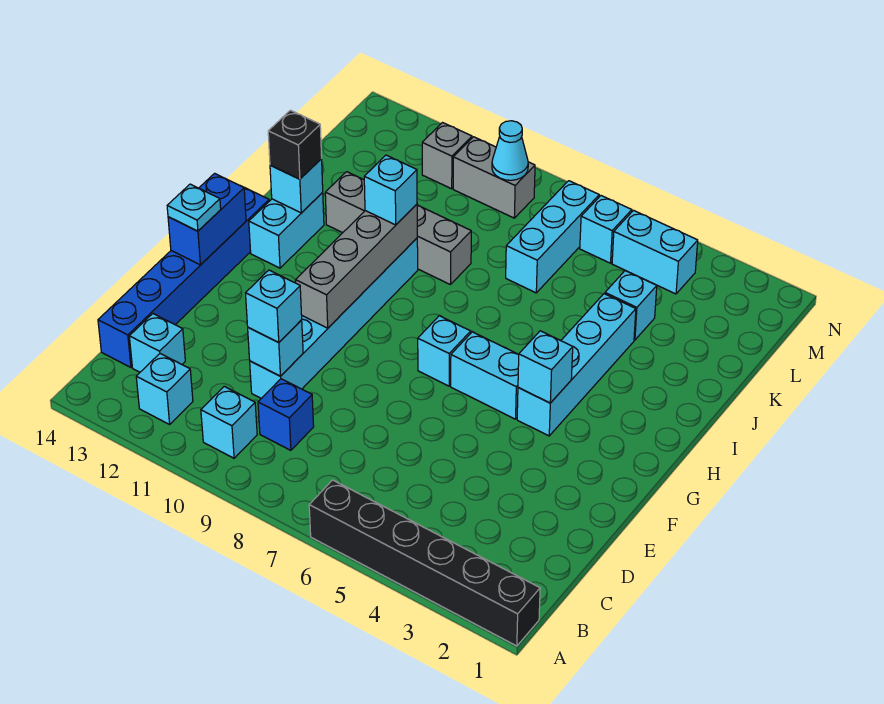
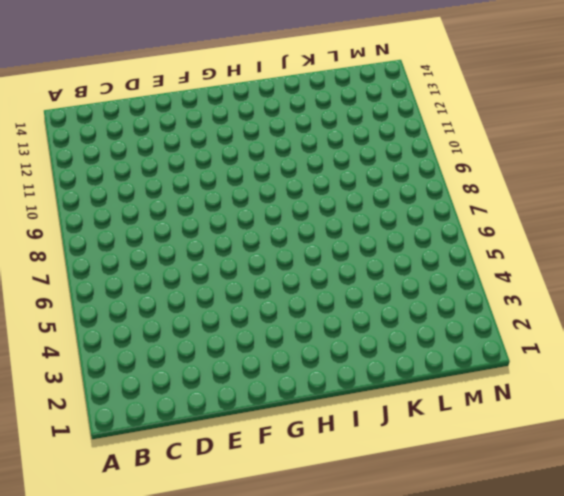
none -> black brick A1:A6 level 1
none -> cyan brick B10 level 1
none -> cyan brick B12 level 1

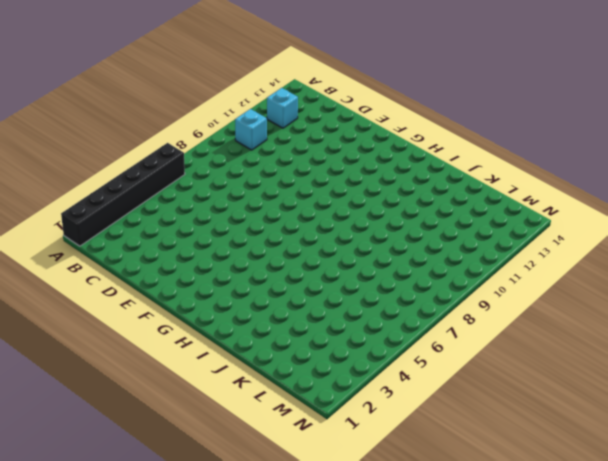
none -> blue brick C9 level 1
none -> cyan brick C13 level 1
none -> blue brick C14:H14 level 1

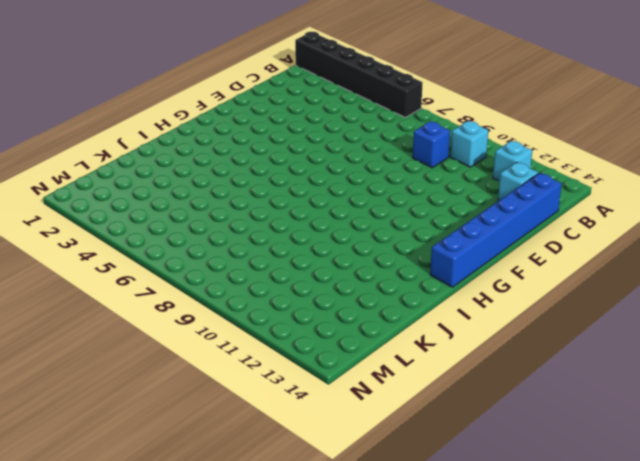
none -> cyan brick D10:I10 level 1
none -> cyan brick G4:J4 level 1
none -> cyan brick G5:G6 level 1

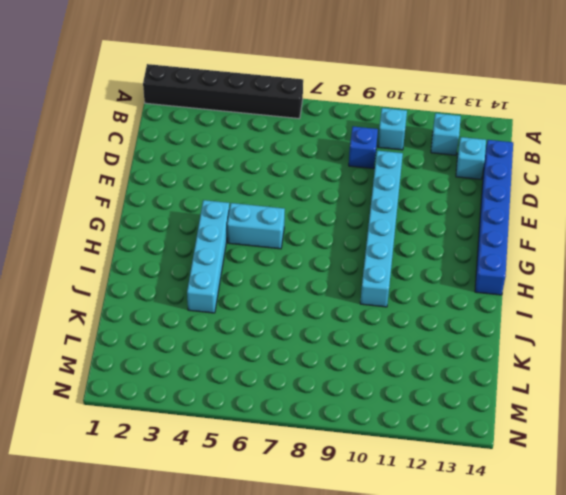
none -> cyan brick G7 level 1
none -> cyan brick H13:I13 level 1
none -> grey brick J9:J12 level 1

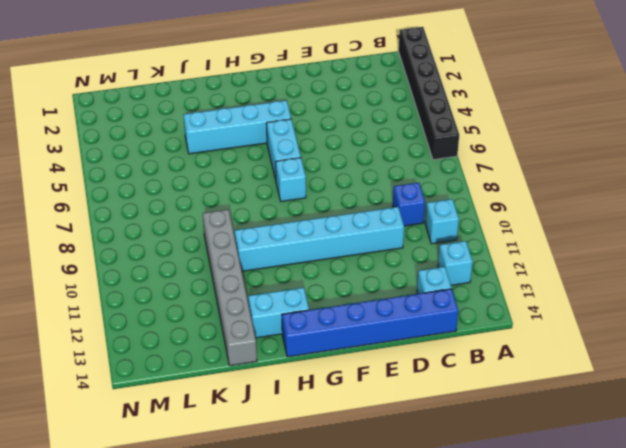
grey brick J9:J14 level 1 -> grey brick J9:J12 level 1
none -> cyan brick K4 level 1
none -> cyan brick K7:M7 level 1
none -> cyan brick M4:M5 level 1

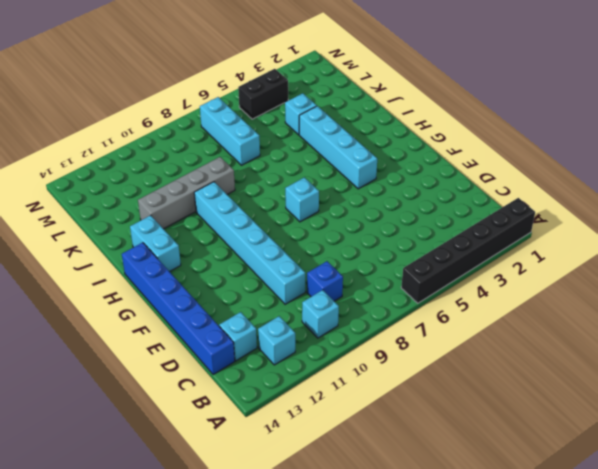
black brick M4:M5 level 1 -> cyan brick M4:M5 level 1
none -> cyan brick G5:G6 level 1
none -> cyan brick M6 level 1
none -> grey brick M9:M10 level 1

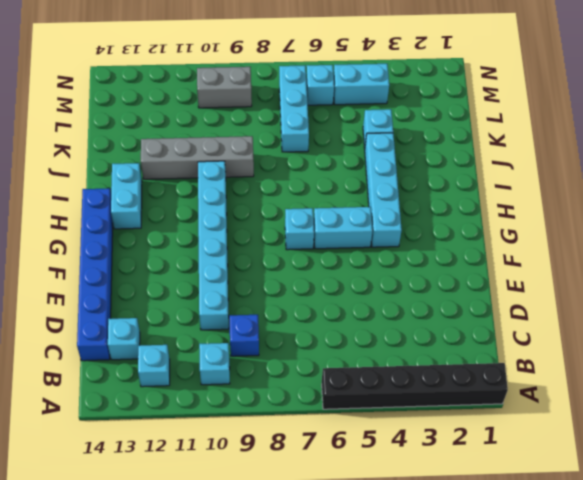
none -> grey brick M11 level 1
none -> cyan brick D10 level 2
none -> grey brick F10:I10 level 2

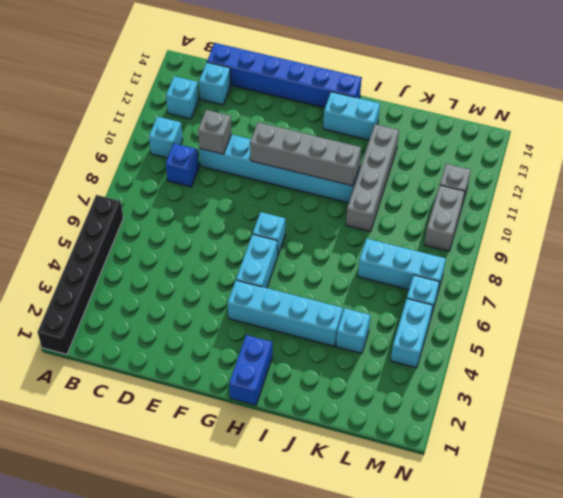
grey brick D10 level 2 -> cyan brick D10 level 2
blue brick H1:H2 level 1 -> blue brick F14:G14 level 2
none -> cyan brick G4 level 2
none -> cyan brick I13 level 2
none -> cyan cone M9 level 2

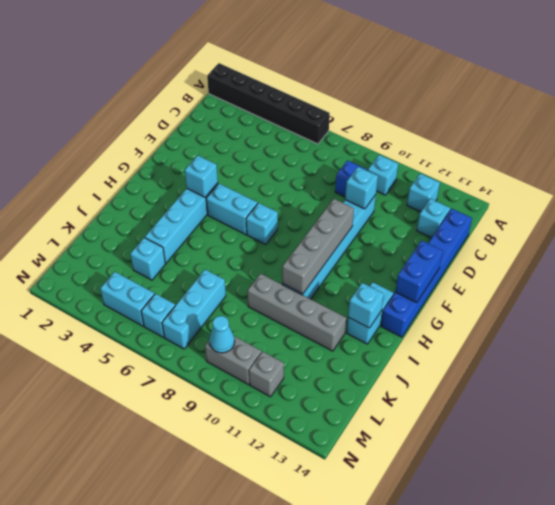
none -> cyan brick D10 level 3
none -> cyan plate F14 level 3
none -> cyan brick I10 level 3

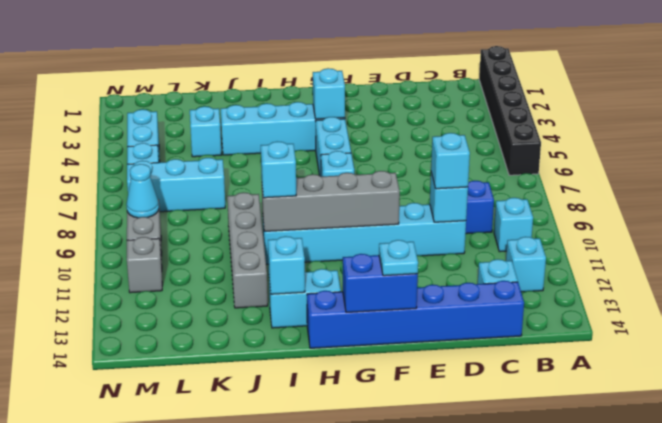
none -> black brick I13 level 3

